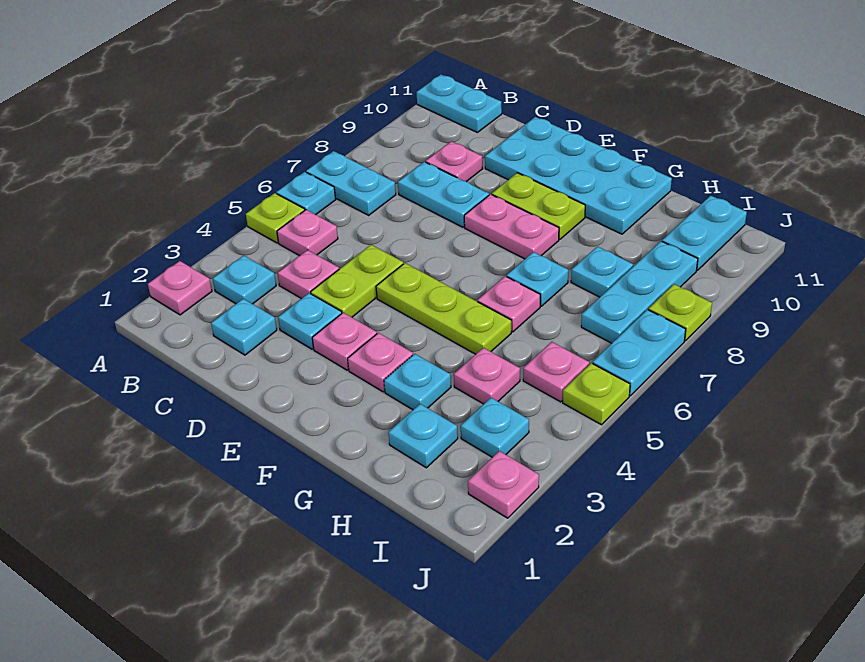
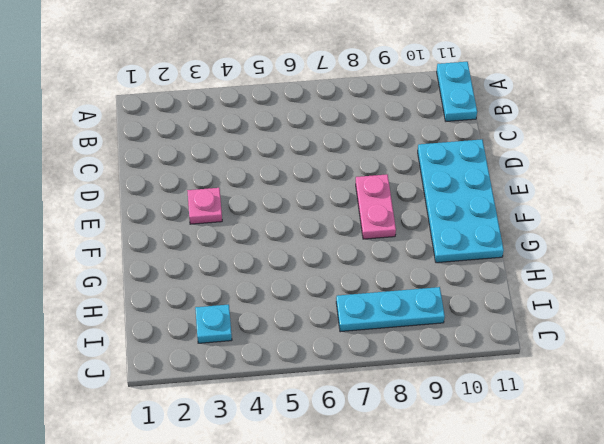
none -> pink plate A2 level 1
none -> lime plate A5 level 1
none -> cyan plate A6 level 1
none -> cyan plate A7:B7 level 1

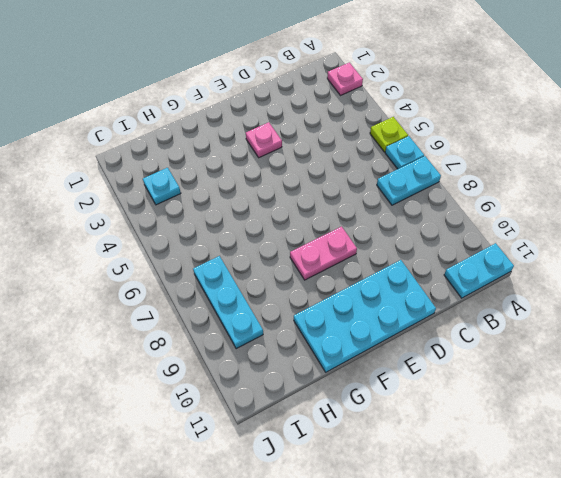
none -> cyan plate B3 level 1
none -> pink plate B5 level 1
none -> cyan plate C2 level 1
none -> pink plate C4 level 1

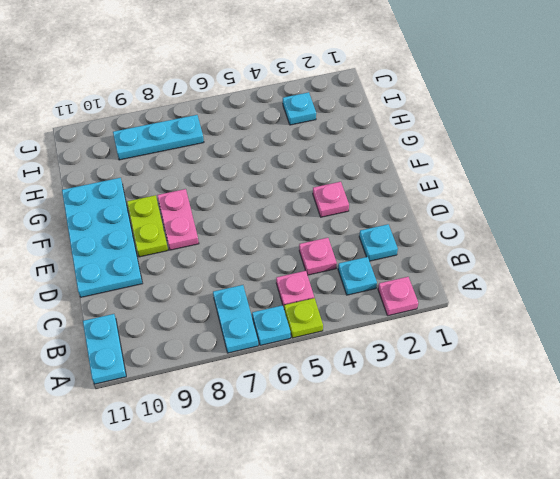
none -> cyan plate C8:D8 level 1
none -> pink plate C9 level 1
none -> cyan plate D3 level 1
none -> lime plate D4:D5 level 1

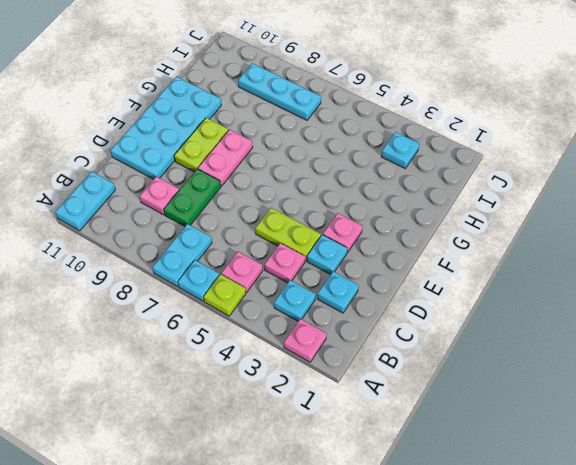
green plate C8:D8 level 1 -> cyan plate C8:D8 level 1
none -> lime plate E5:G5 level 1
none -> pink plate F3 level 1
none -> cyan plate G3 level 1
none -> pink plate G6 level 1

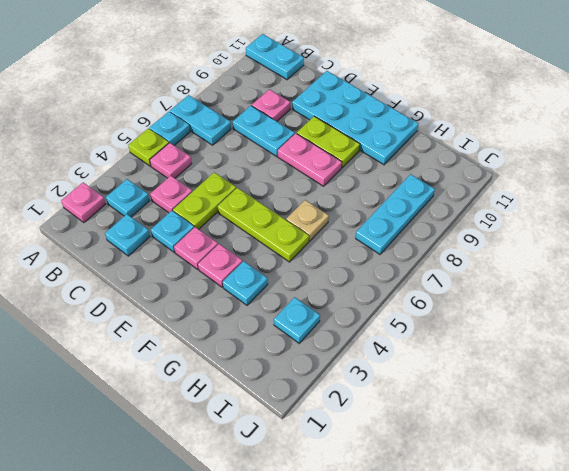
tan plate G6 level 1 -> pink plate G6 level 1
none -> cyan plate G7 level 1
none -> cyan plate H2 level 1
none -> pink plate H4 level 1
none -> cyan plate H8 level 1

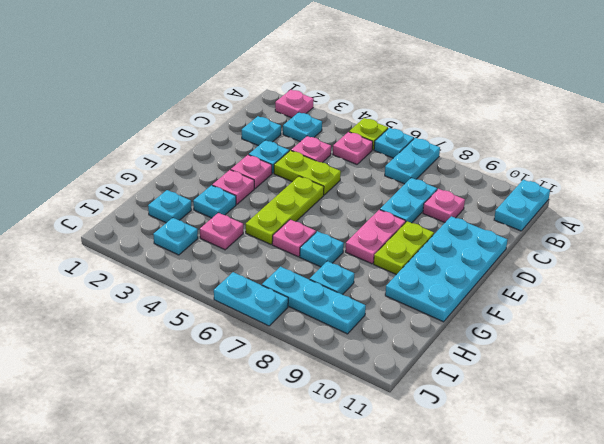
none -> pink plate I5 level 1
none -> cyan plate I10:I11 level 1
none -> pink plate J2 level 1
none -> lime plate J5 level 1

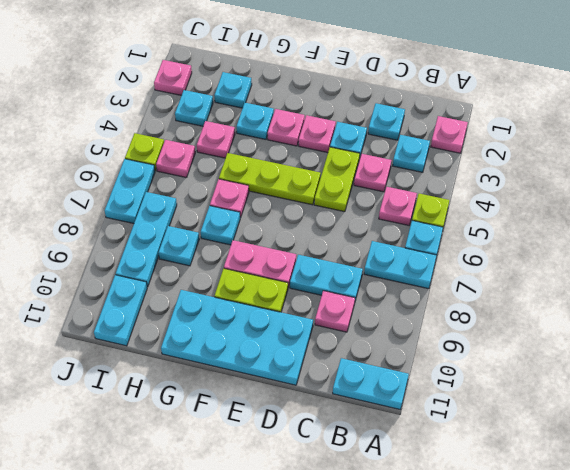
none -> lime plate J8 level 1

